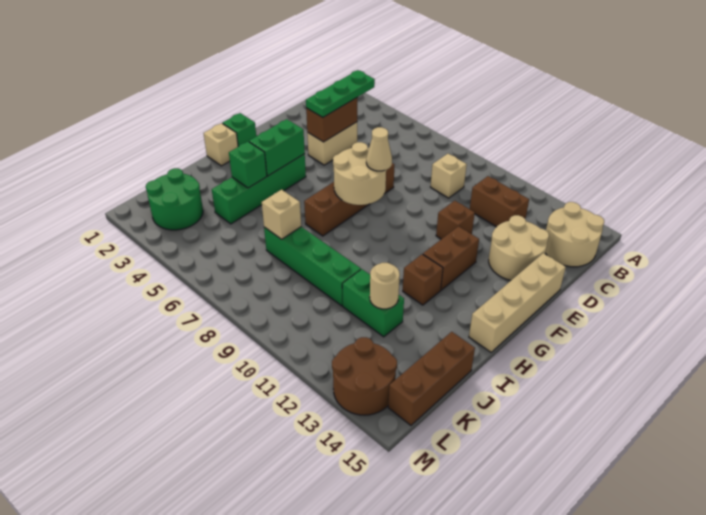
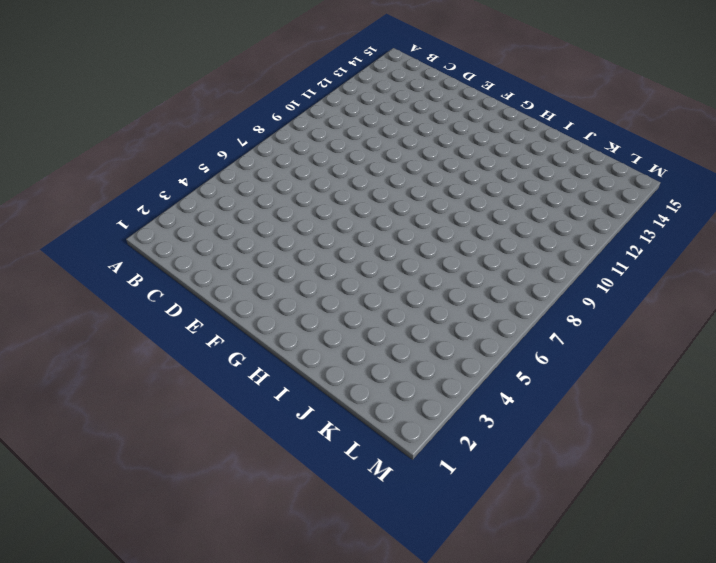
none -> tan round brick B14:C15 level 1
none -> tan brick C9 level 1
none -> brown brick C11:C12 level 1

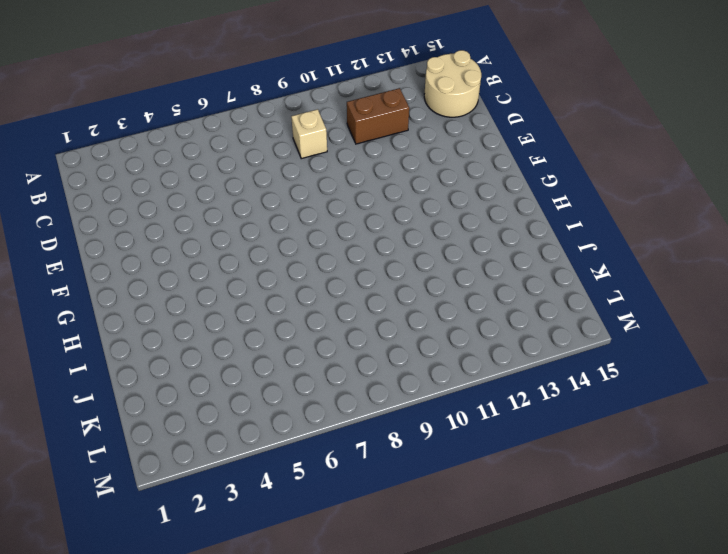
none -> tan brick D4:E4 level 1
none -> tan round brick D13:E14 level 1
none -> brown brick E7:H7 level 1

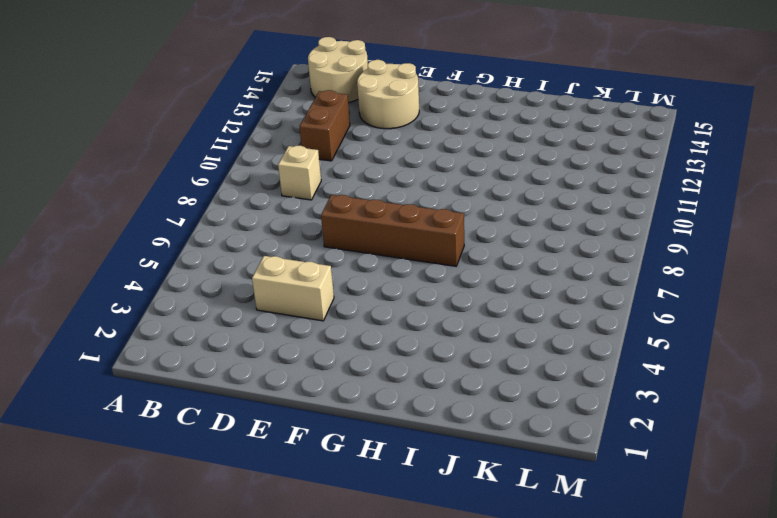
none -> brown brick E11 level 1
none -> tan brick E15:H15 level 1
none -> brown brick F12:G12 level 1

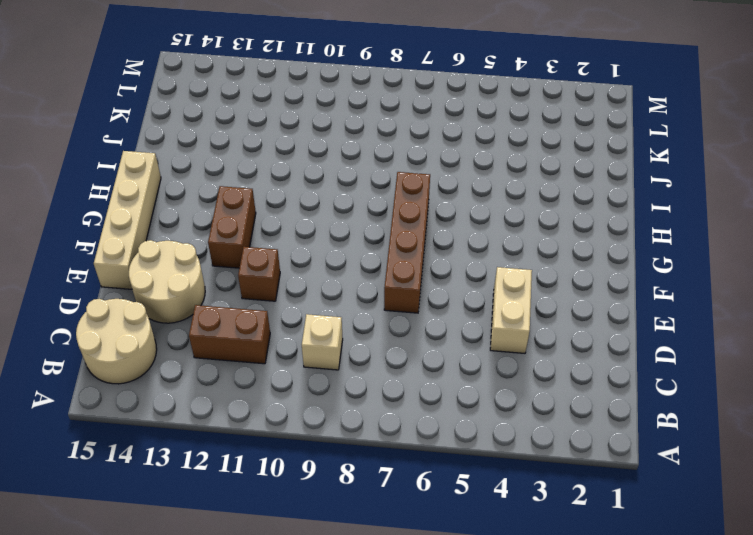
none -> green brick G1 level 1
none -> green brick G4:J4 level 1
none -> tan brick H1 level 1

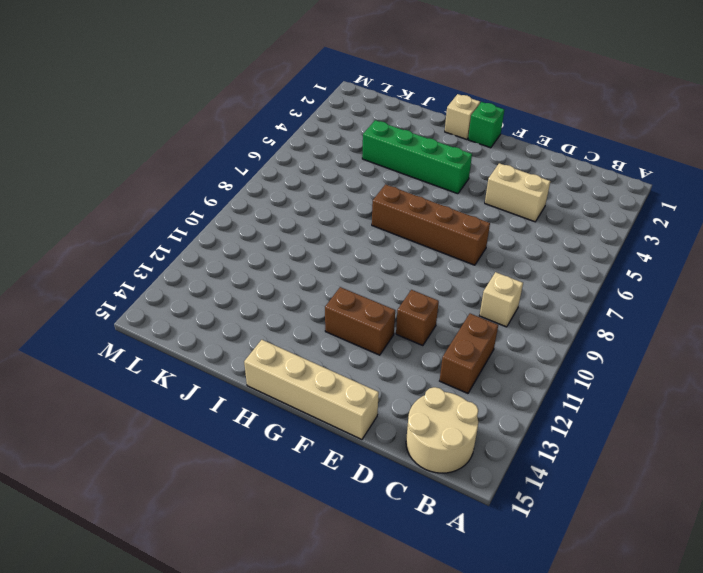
none -> tan round brick D13:E14 level 1
none -> brown brick H12 level 1
none -> green brick J7:J10 level 1

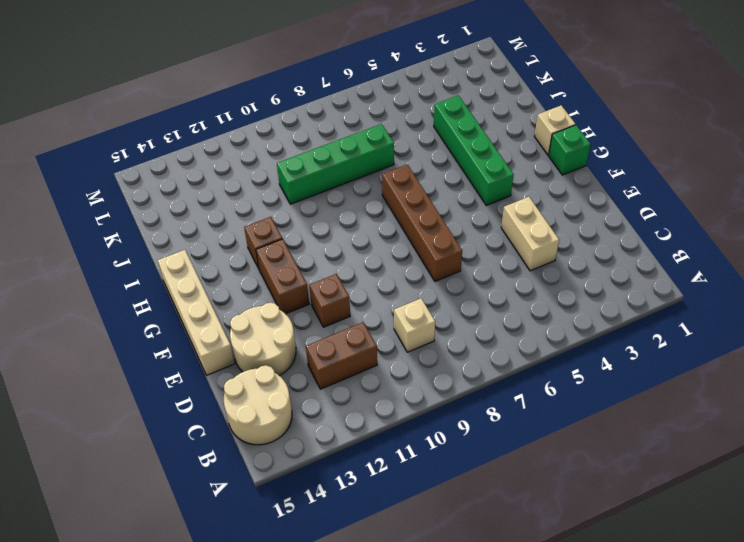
none -> green brick J11:J12 level 1
none -> brown brick J15:L15 level 1
none -> green round brick K2:L3 level 1

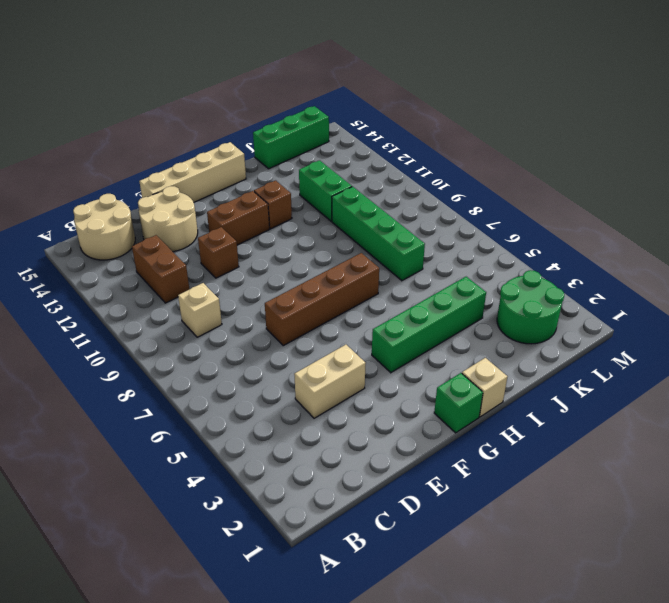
green brick J15:L15 level 1 -> brown brick J15:L15 level 1
none -> brown round brick L13:M14 level 1
none -> brown brick D4:E4 level 2
none -> tan round brick F7:G8 level 2

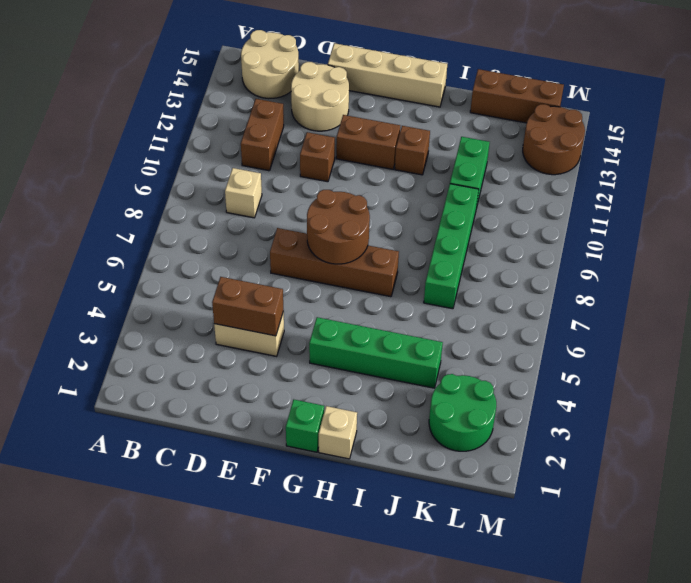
brown round brick F7:G8 level 2 -> tan round brick F7:G8 level 2
none -> green brick G4:H4 level 2
none -> green brick I4 level 2
none -> tan brick J7 level 2

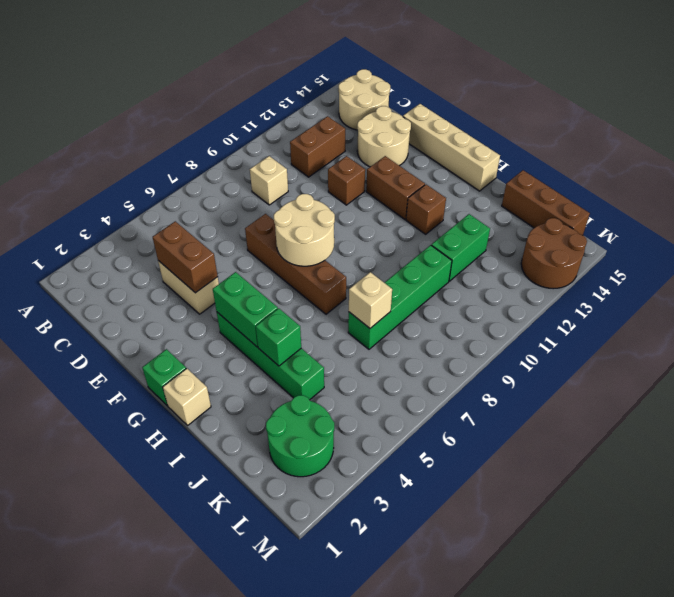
none -> tan round brick J12 level 2
none -> green plate C4:E4 level 3
none -> tan cone F8 level 3

